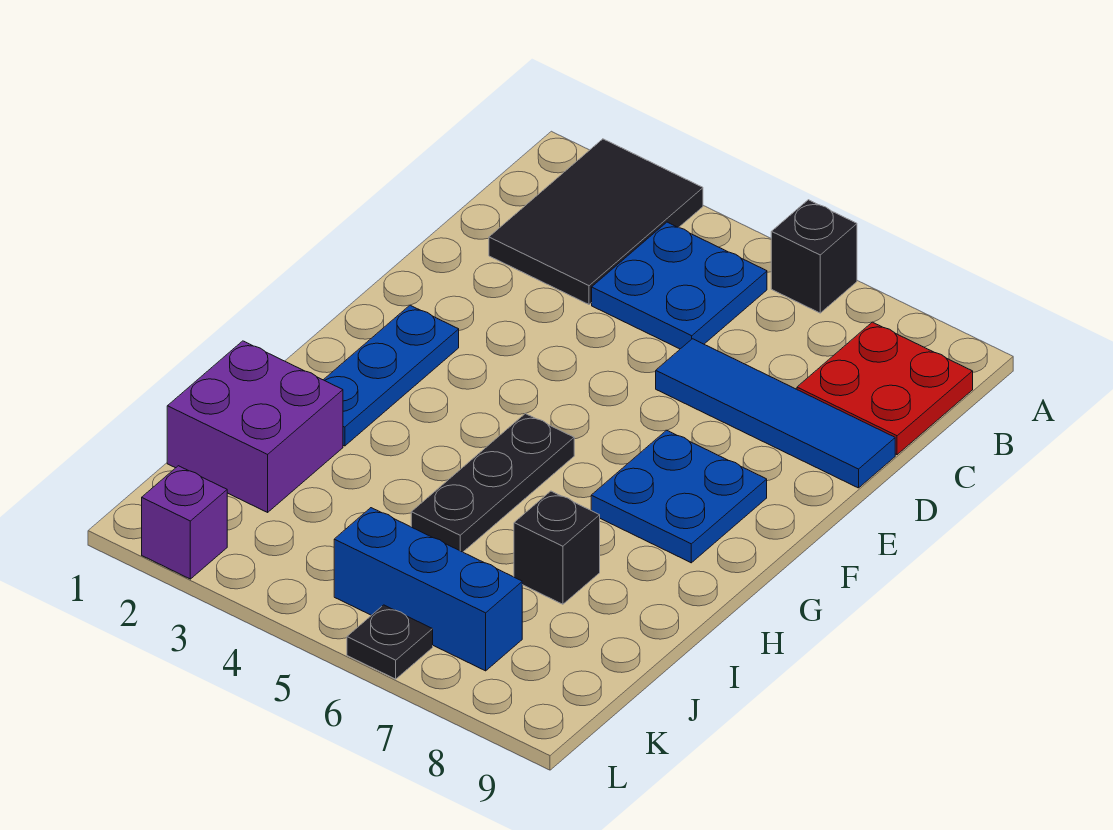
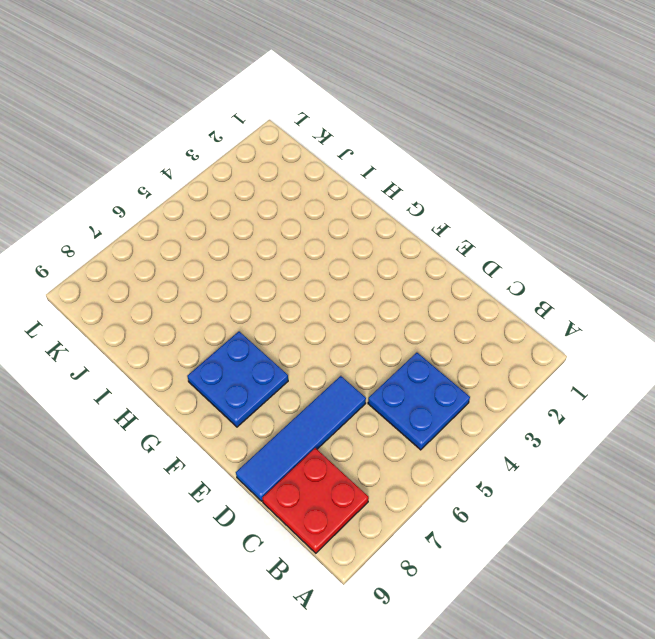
none -> black tile A2:C3 level 1
none -> black brick A6 level 1
none -> blue plate F2:H2 level 1

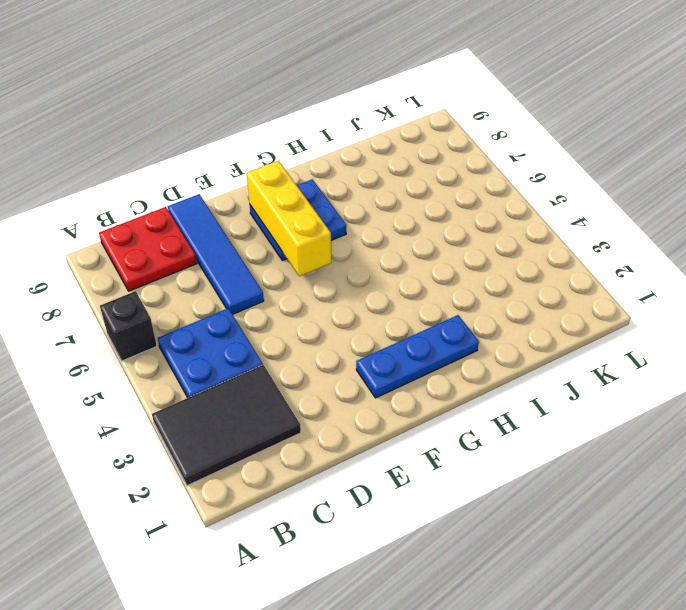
yellow brick F6:F8 level 2 -> none
none -> black plate G5:I5 level 1
none -> purple brick I1:J2 level 1
none -> black brick I7 level 1

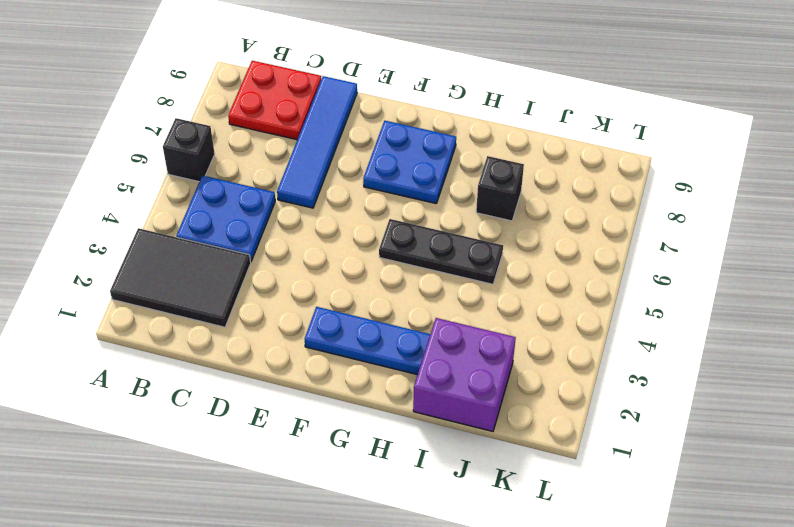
none -> blue brick K5:K7 level 1
none -> purple brick L2 level 1
none -> black plate L6 level 1

